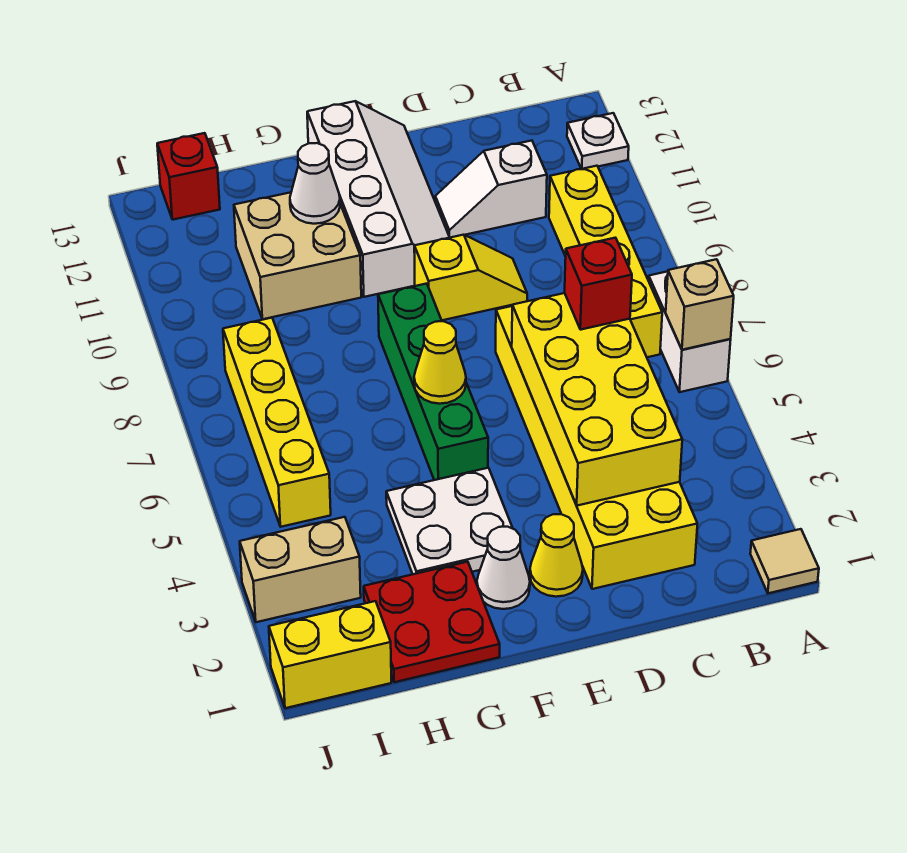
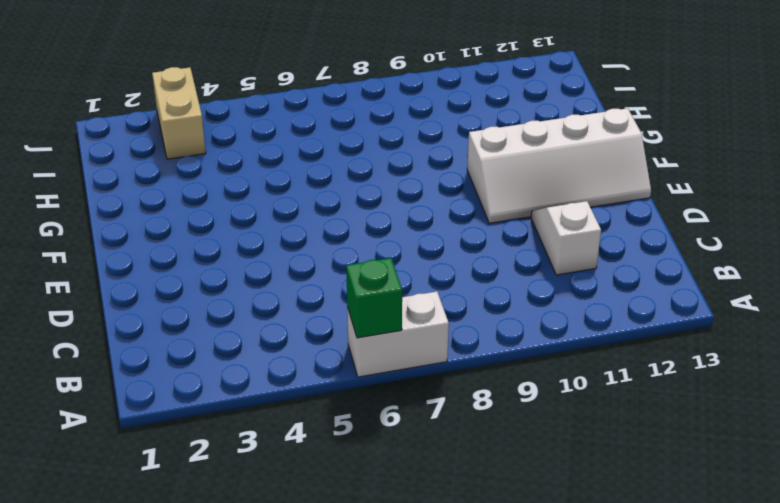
green brick A6 level 2 -> tan brick A6 level 2
none -> tan tile A1 level 1
none -> white plate A12 level 1
none -> yellow brick B7:B10 level 1

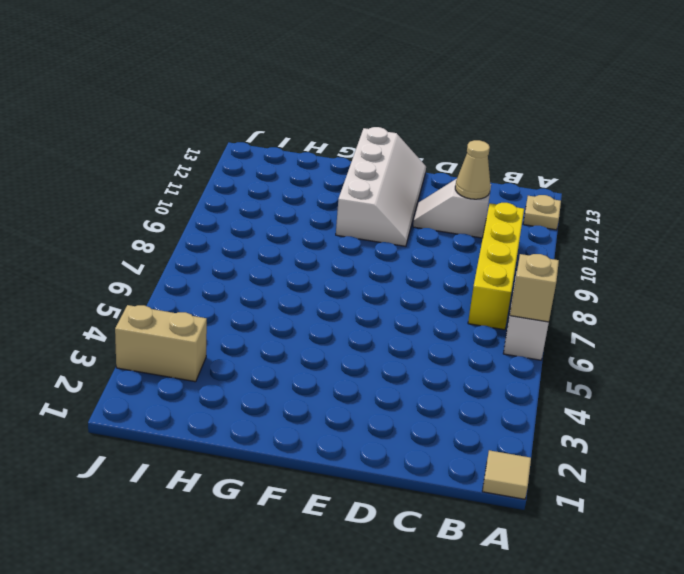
tan plate A12 level 1 -> white plate A12 level 1
tan cone C11 level 2 -> none
none -> yellow brick C2:D7 level 1
none -> yellow slope D9:E9 level 1 top E
none -> yellow cone E2 level 1

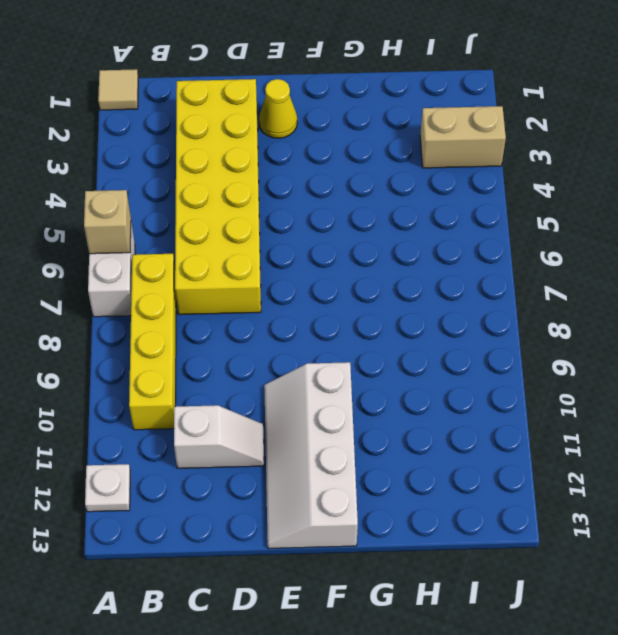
none -> yellow slope D9:E9 level 1 top E
none -> white cone F2 level 1
none -> white plate F3:G4 level 1

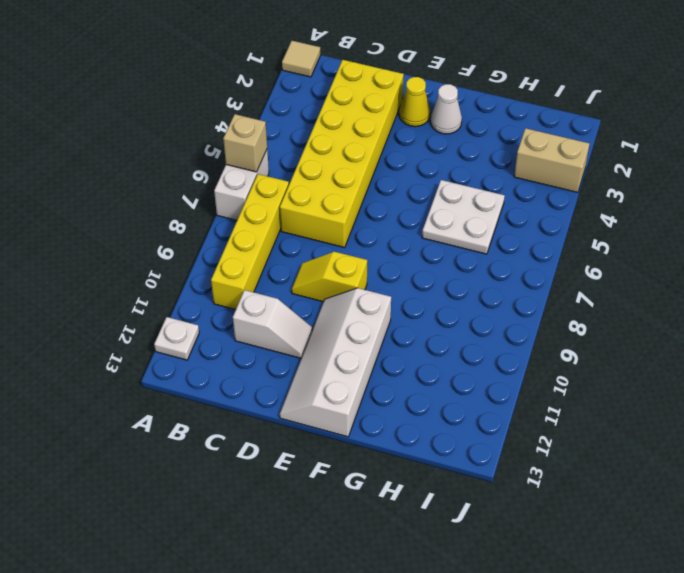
white plate G5:H6 level 1 -> white plate F3:G4 level 1
none -> green brick F5:F8 level 1
none -> red plate G1:H2 level 1
none -> tan brick G10:H11 level 1

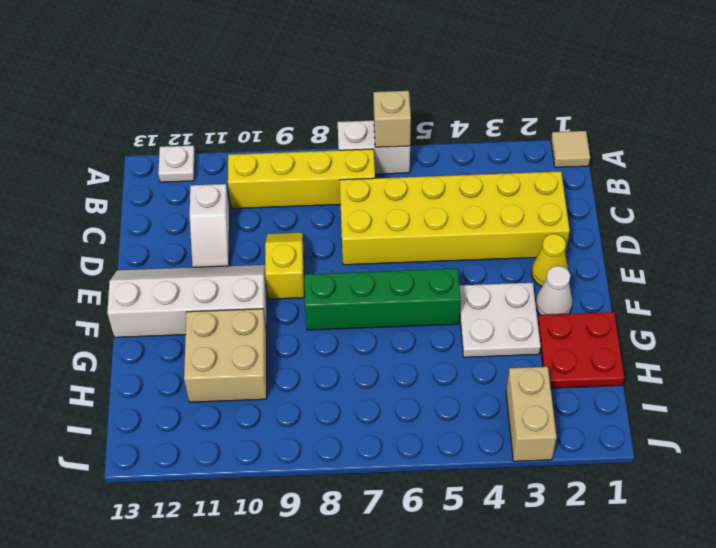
none -> yellow brick I1:J1 level 1
none -> yellow brick I5:I8 level 1
none -> red brick I13 level 1

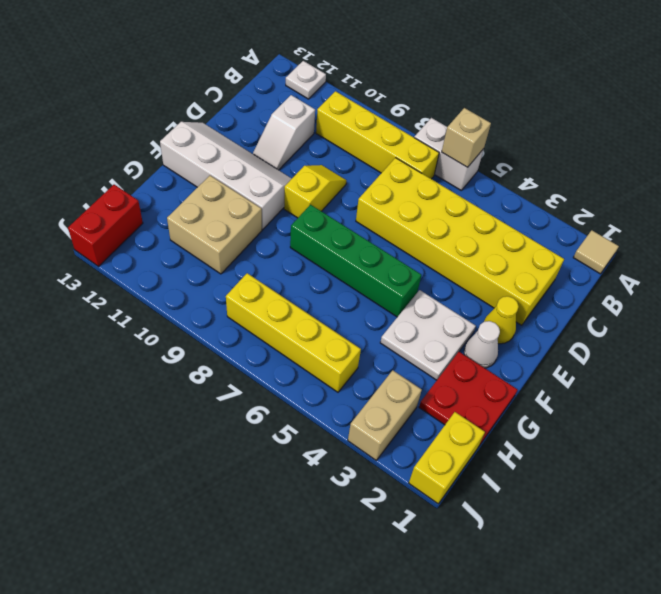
red brick I13:J13 level 1 -> red brick I13 level 1
none -> yellow brick C3:D6 level 2
none -> yellow cone F6 level 2
none -> white cone G11 level 2

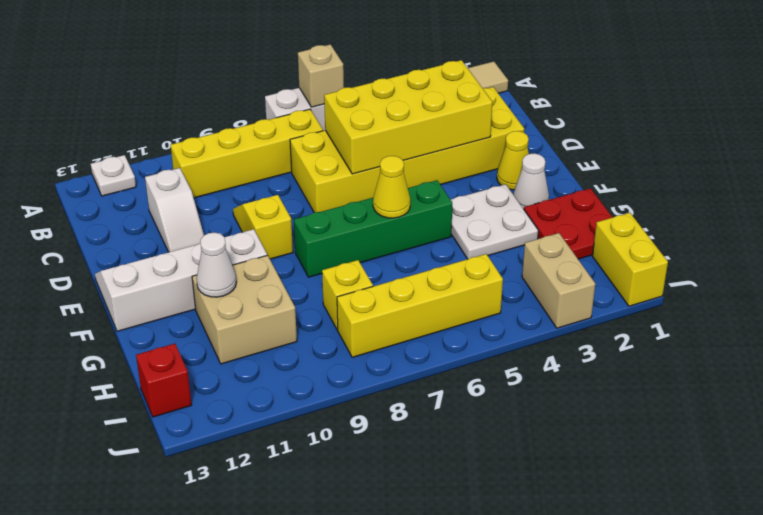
yellow brick H8 level 1 -> none
none -> red brick C6 level 3

